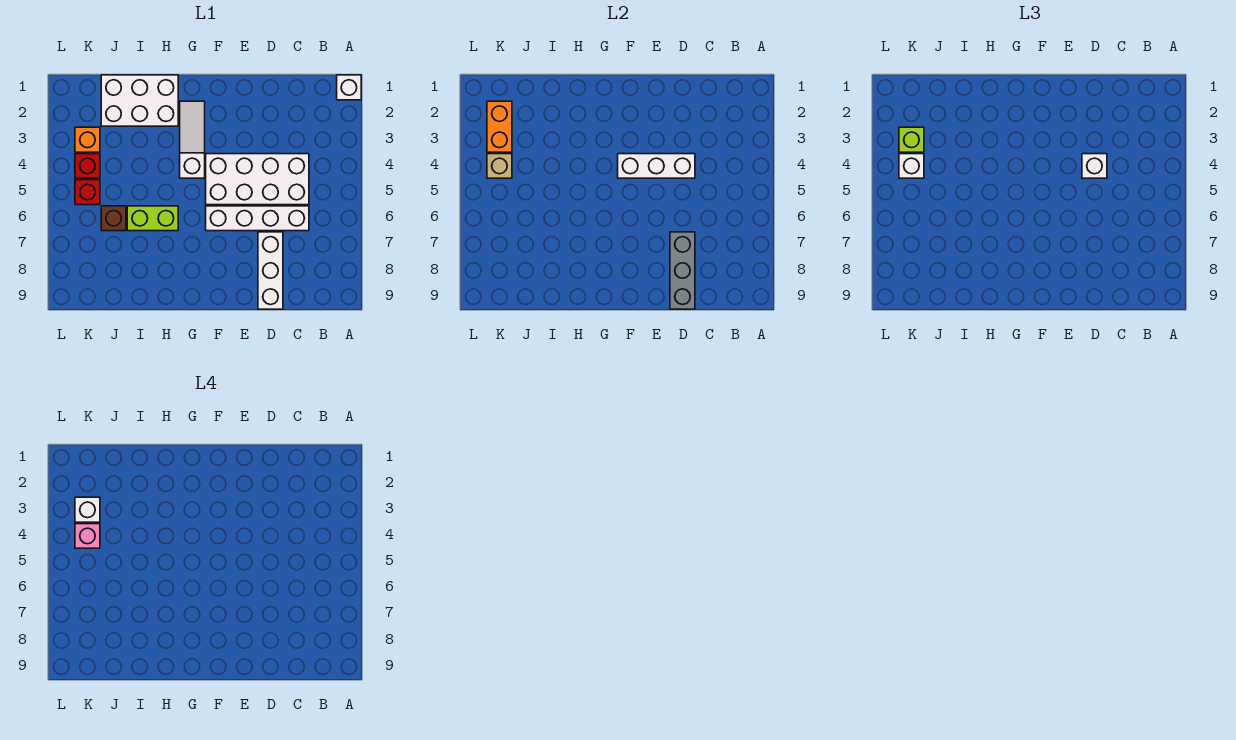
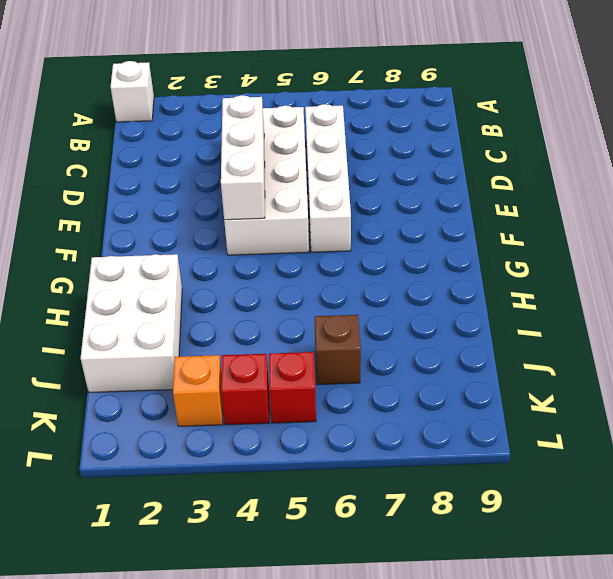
none -> white brick D7:D9 level 1
none -> white slope G2:G4 level 1 top 4
none -> lime brick H6:I6 level 1

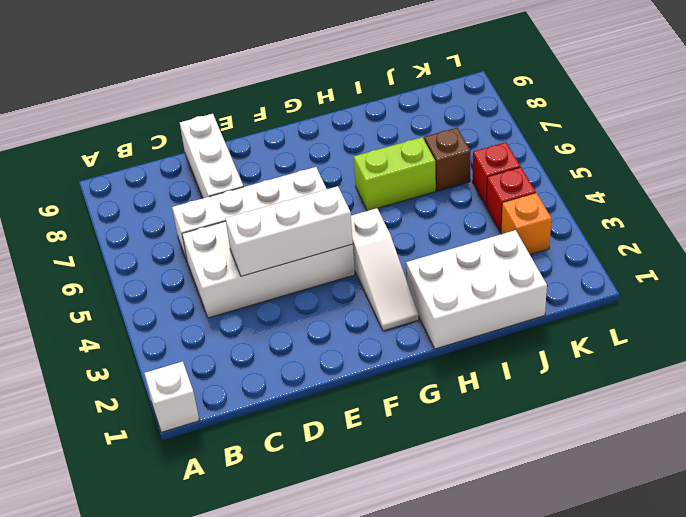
none -> grey brick D7:D9 level 2
none -> orange brick K2:K3 level 2
none -> tan brick K4 level 2

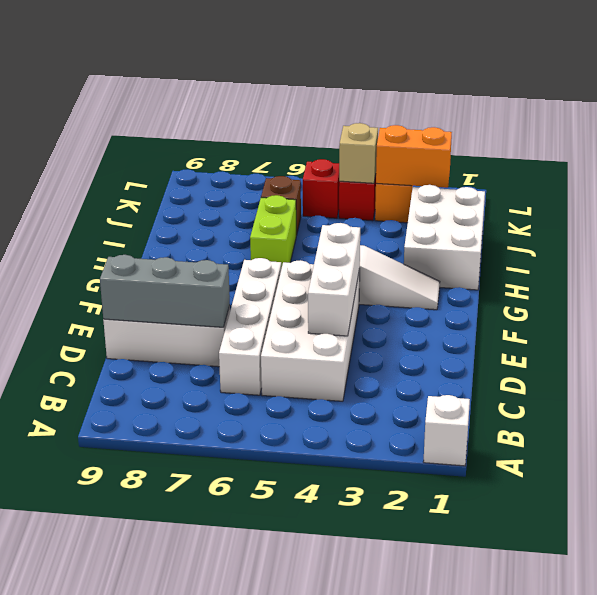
none -> white brick D4 level 3
none -> lime brick K3 level 3
none -> white brick K4 level 3

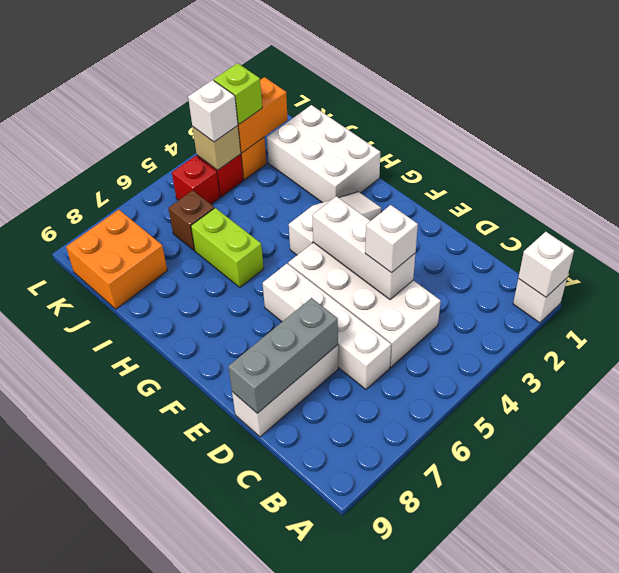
white brick A1 level 2 -> white brick K3 level 4
orange brick J8:K9 level 1 -> none
none -> pink brick K4 level 4

